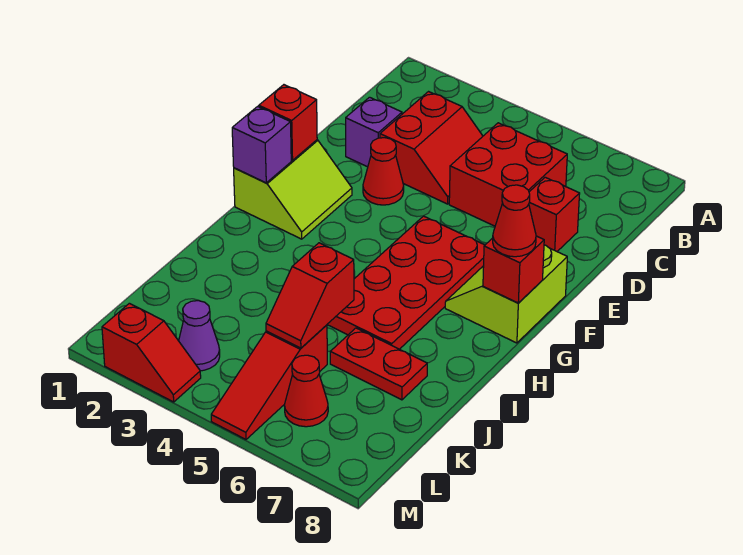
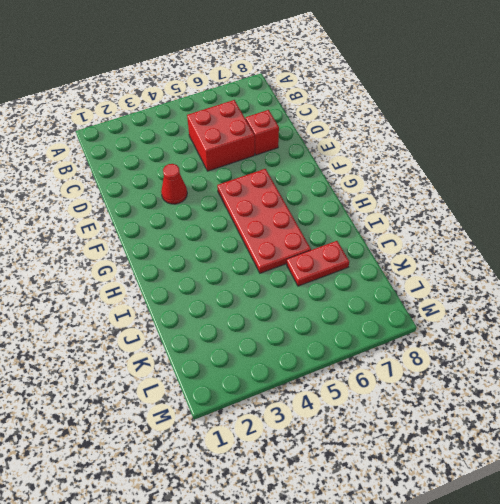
none -> red slope C3:D4 level 1 top 3
none -> purple brick D2 level 1
none -> lime slope F1:G2 level 1 top 1

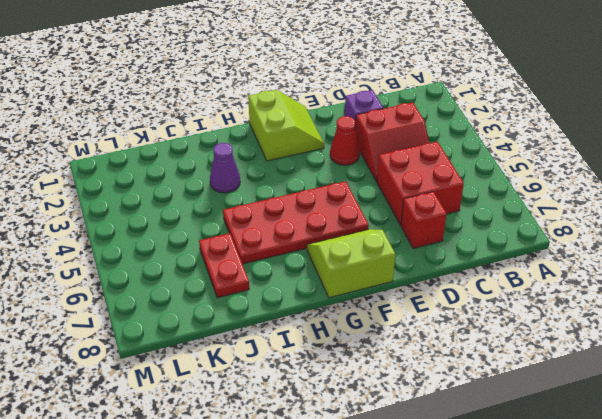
lime slope F1:G2 level 1 top G -> lime slope F1:G2 level 1 top 1
purple cone I3 level 1 -> purple cone L3 level 1
none -> red slope K5:M5 level 1 top K
none -> red cone L6 level 1
none -> red slope M2:M3 level 1 top 2

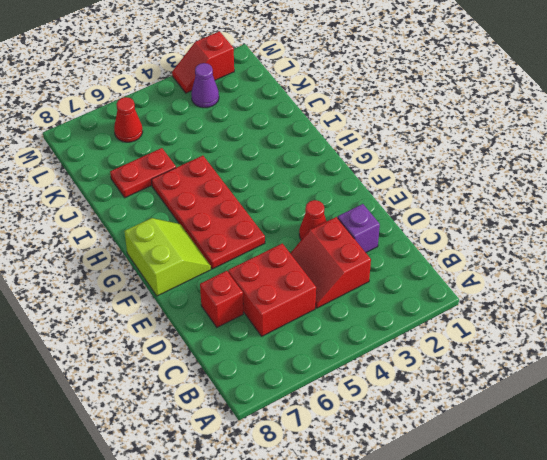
none -> lime slope F1:G2 level 1 top 1
none -> red slope K5:M5 level 1 top K
none -> red brick F1 level 2

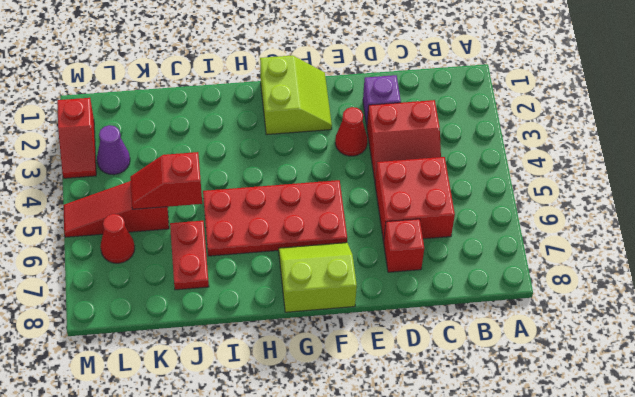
lime slope F1:G2 level 1 top G -> lime slope F1:G2 level 1 top 1
none -> red brick F1 level 2
none -> purple brick G1 level 2
none -> red brick G8 level 2

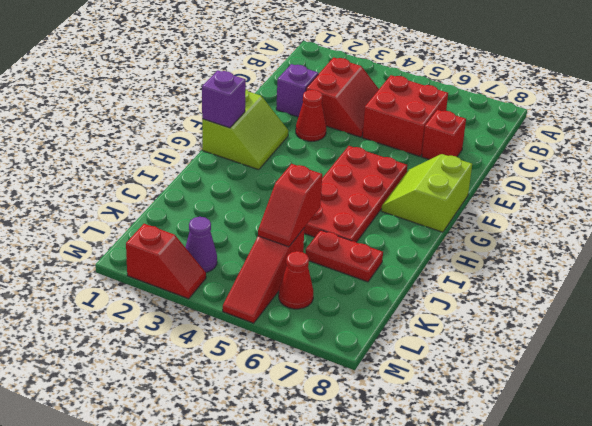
none -> red brick F1 level 2
none -> red brick G8 level 2
none -> red cone G8 level 3

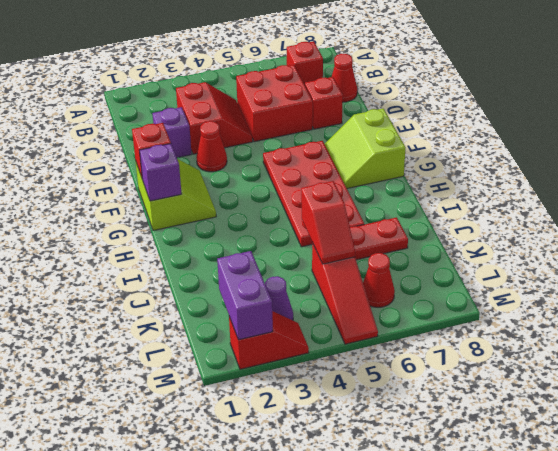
red brick B7 level 1 -> red brick G8 level 2
red cone C8 level 1 -> red cone G8 level 3
purple brick L2:M2 level 2 -> none

